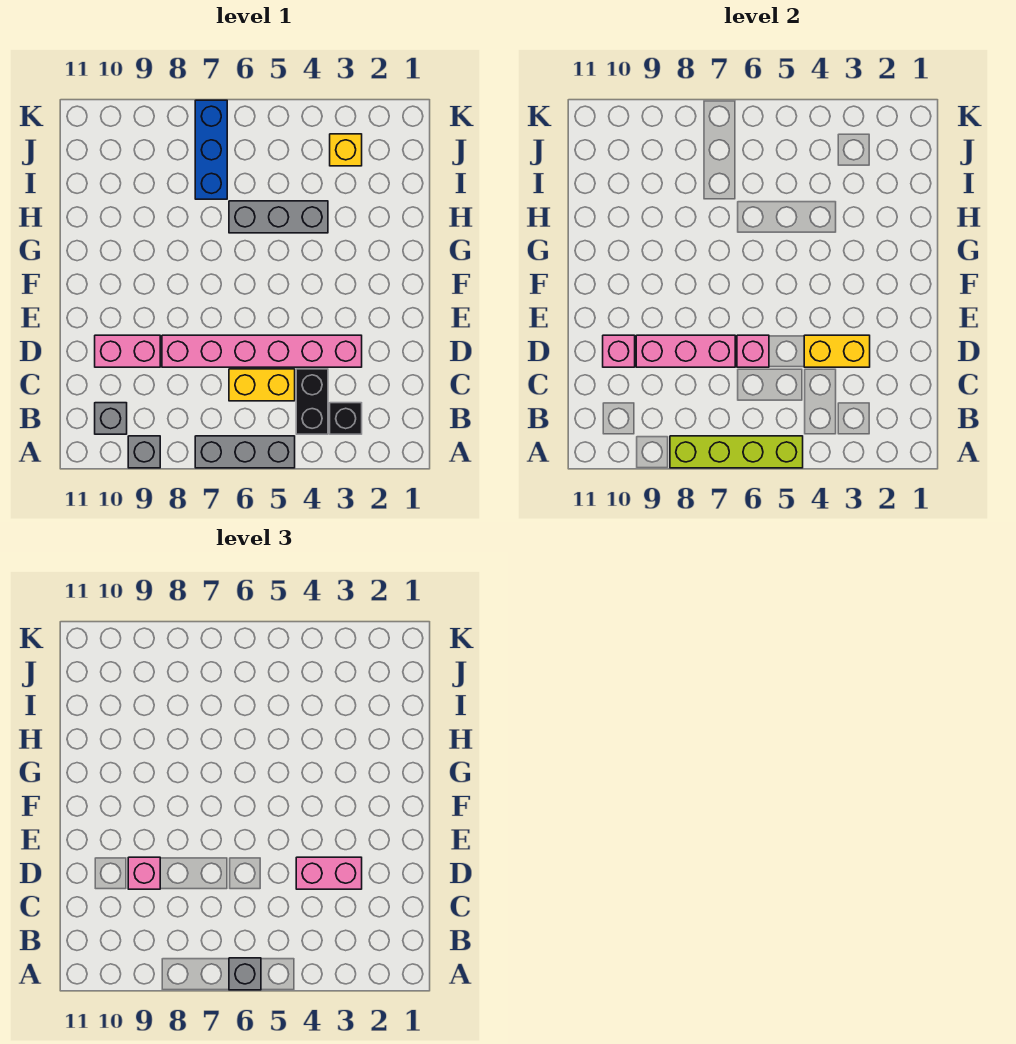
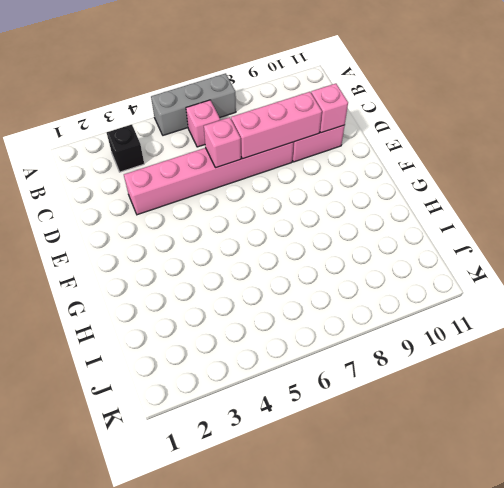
pink brick B6 level 1 -> pink brick D9 level 3
none -> grey brick A9 level 1
none -> black brick B4:C4 level 1
none -> grey brick B10 level 1

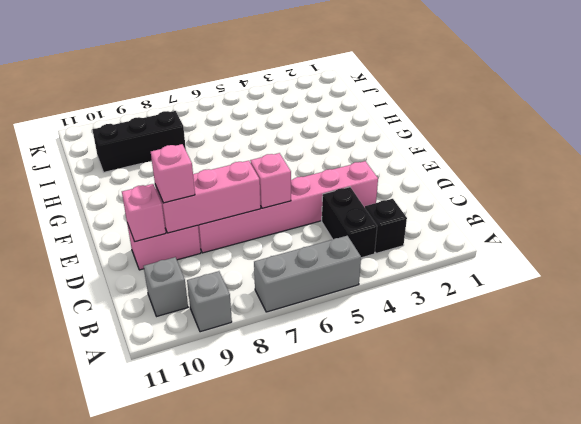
black brick I8:I10 level 1 -> none
none -> yellow brick C5:C6 level 1
none -> grey brick H4:H6 level 1
none -> blue brick I7:K7 level 1

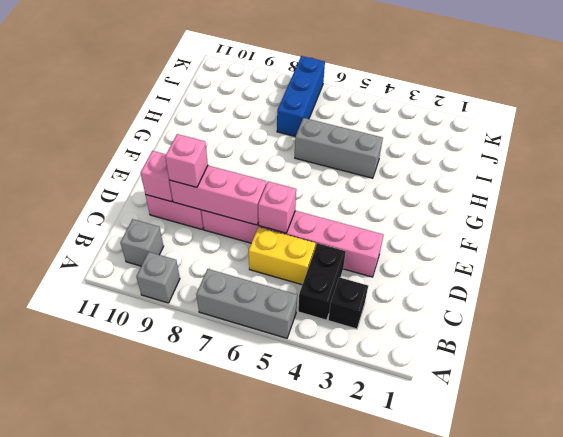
none -> yellow brick J3 level 1
none -> lime brick A5:A8 level 2
none -> yellow brick D3:D4 level 2

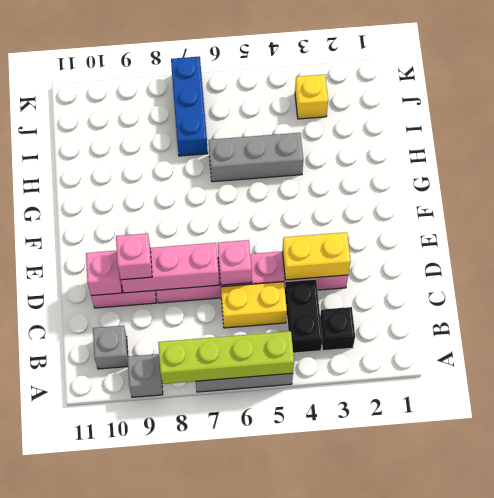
none -> grey brick A6 level 3
none -> pink brick D3:D4 level 3

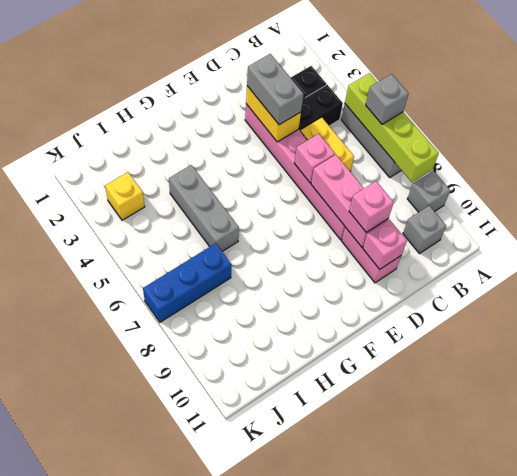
grey brick D3:D4 level 3 -> pink brick D3:D4 level 3

